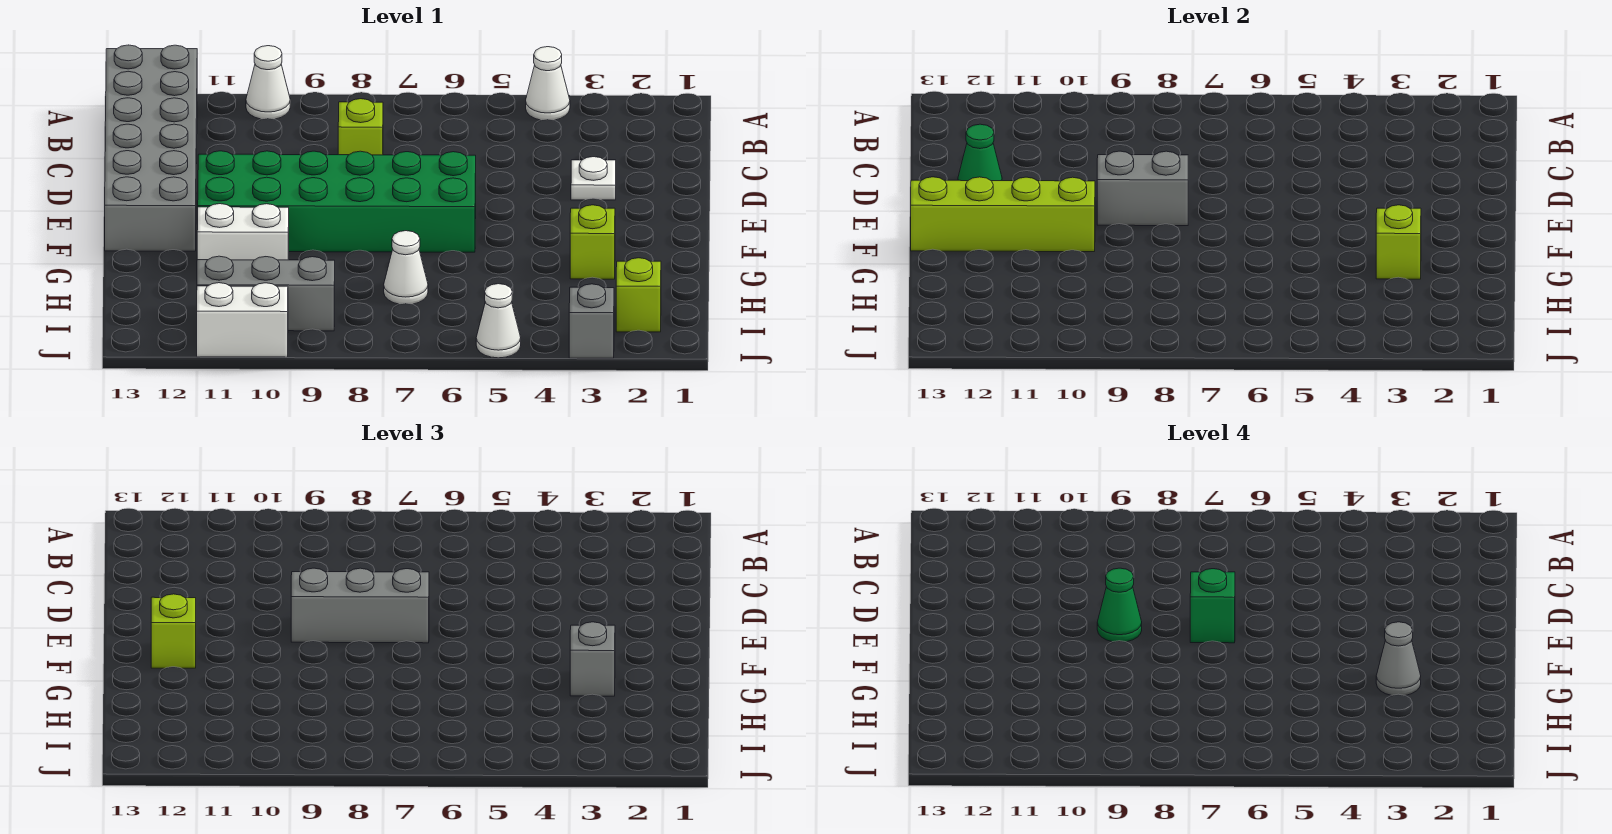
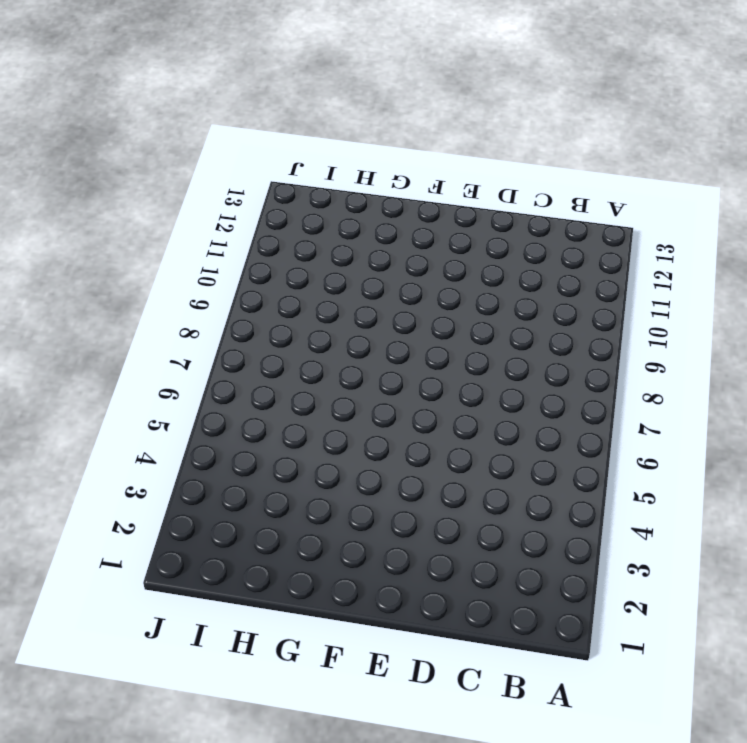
none -> white cone A4 level 1
none -> white cone A10 level 1
none -> grey brick A12:F13 level 1

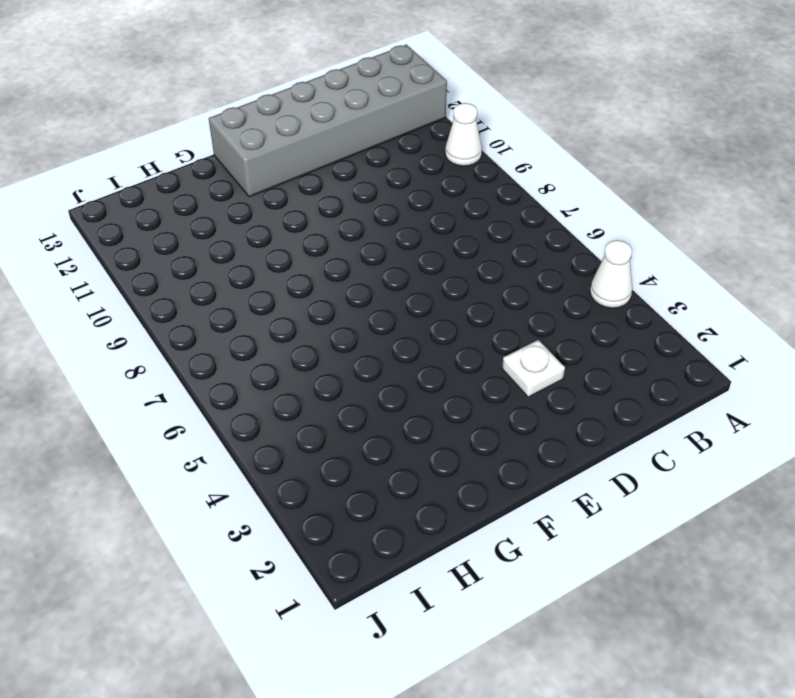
none -> lime brick C8 level 1
none -> green brick E6:F11 level 1
none -> lime brick G3 level 1

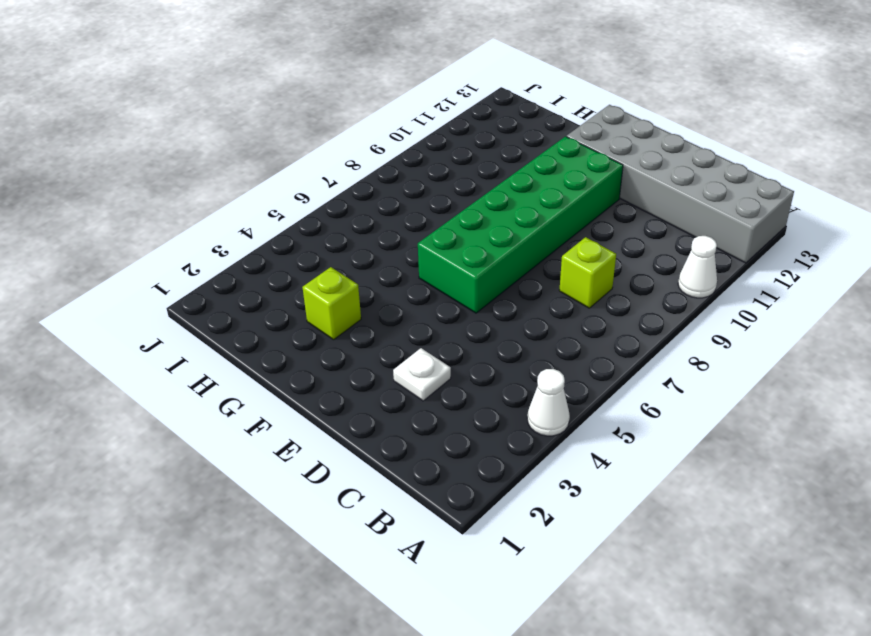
none -> white brick G10:G11 level 1
none -> white cone H7 level 1
none -> lime brick I2 level 1

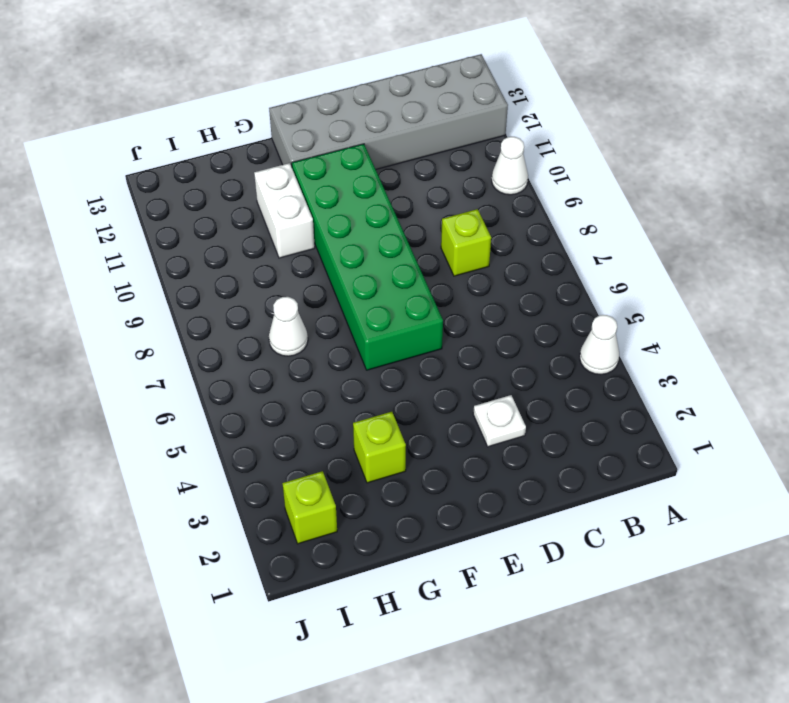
none -> grey brick I9:I11 level 1
none -> grey brick J3 level 1
none -> white cone J5 level 1

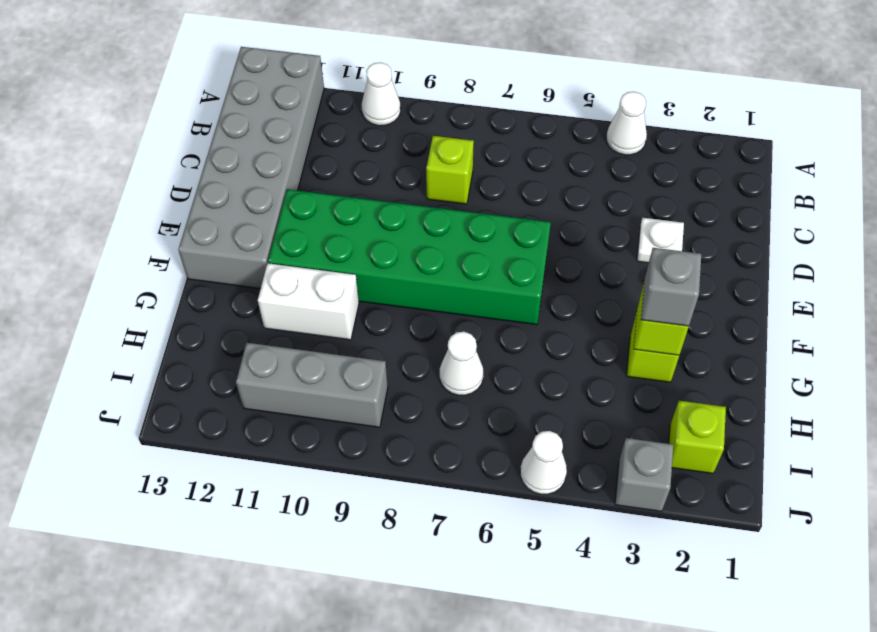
none -> white brick J10:J11 level 1
none -> green cone D12 level 2
none -> grey brick E8:E9 level 2

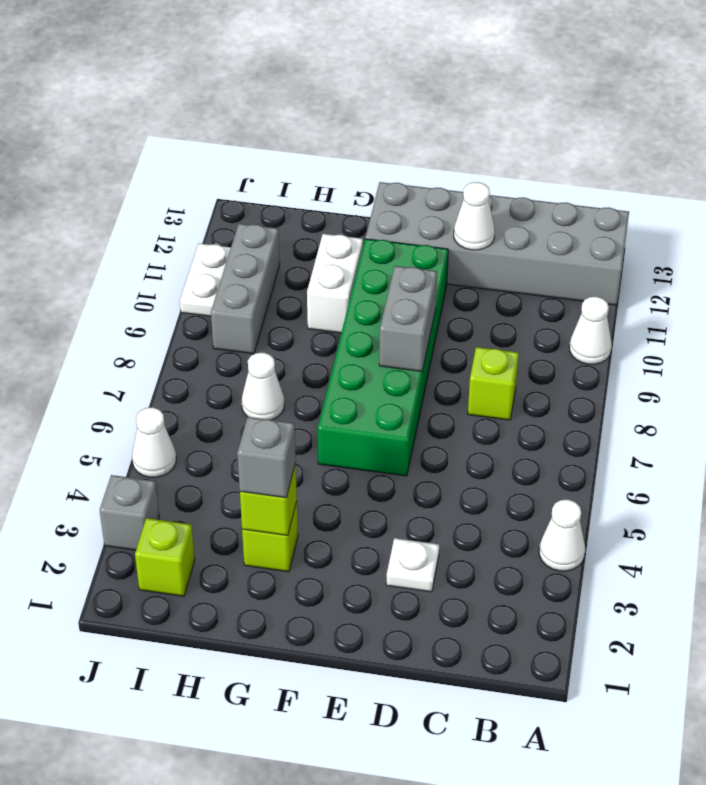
white cone D12 level 2 -> green cone D12 level 2
white plate J10:J11 level 1 -> white brick J10:J11 level 1
none -> lime brick F10:F13 level 2
none -> grey brick E7:E9 level 3
none -> lime brick F12 level 3

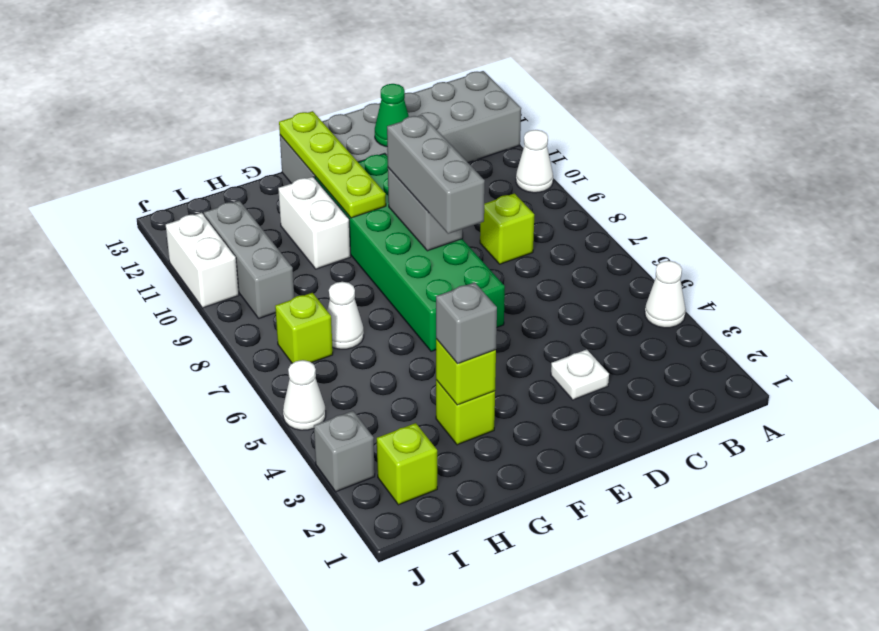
lime plate F10:F13 level 2 -> lime brick F10:F13 level 2
lime brick I7 level 1 -> lime brick F12 level 3
none -> green brick E7 level 4
none -> green cone E9 level 4
none -> grey cone G3 level 4

